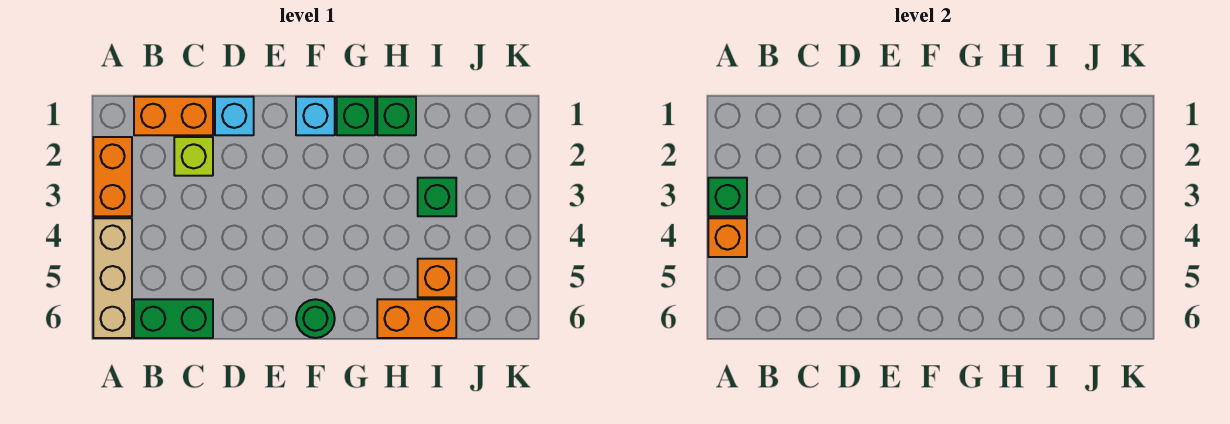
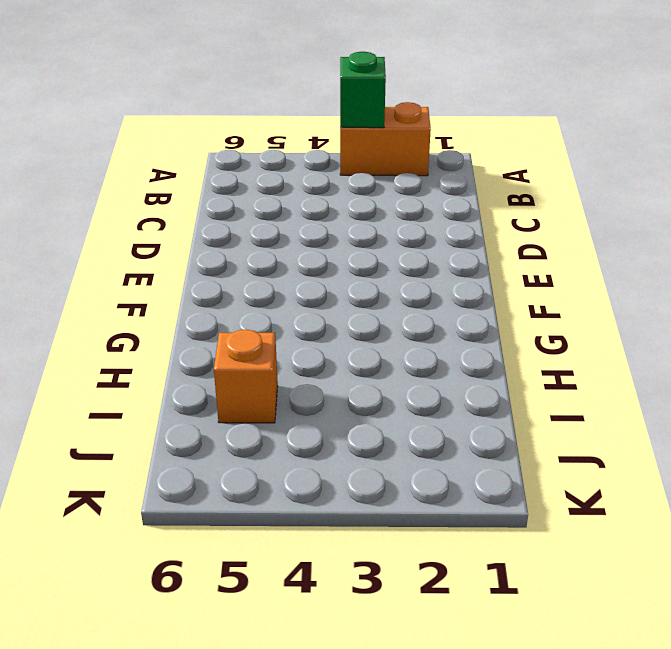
none -> tan brick A4:A6 level 1
none -> orange brick B1:C1 level 1
none -> green brick B6:C6 level 1

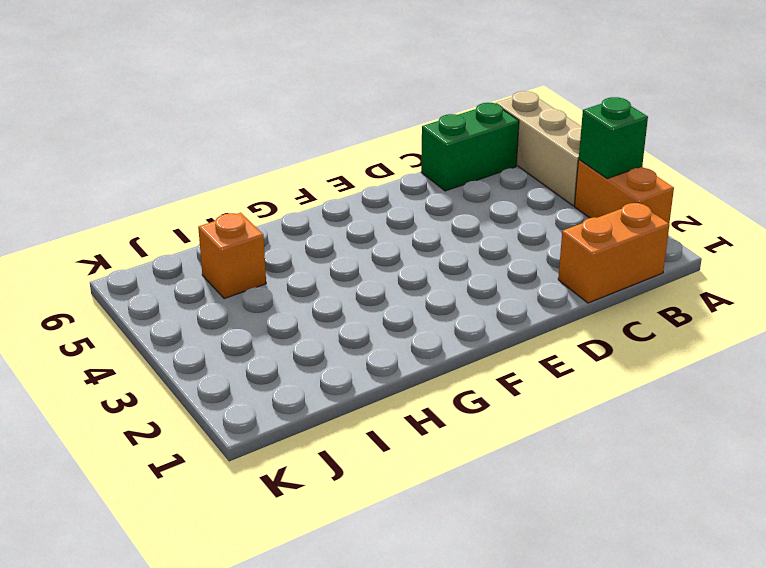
none -> lime brick C2 level 1
none -> cyan brick D1 level 1
none -> cyan brick F1 level 1

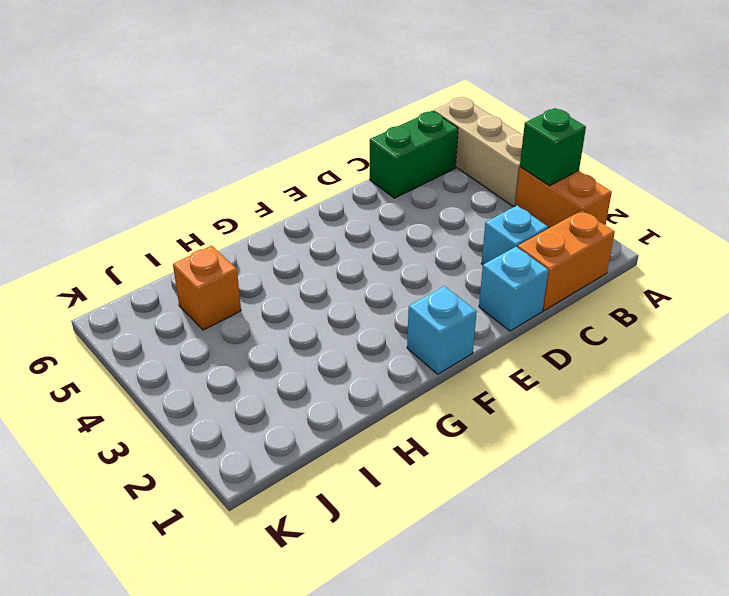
cyan brick C2 level 1 -> lime brick C2 level 1
none -> green round brick F6 level 1
none -> green brick G1 level 1
none -> green brick H1 level 1

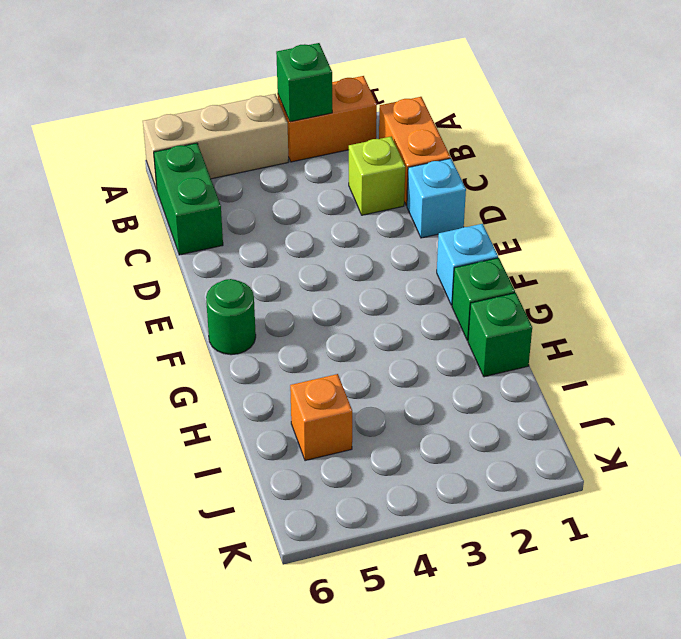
none -> orange brick H6:I6 level 1
none -> green brick I3 level 1
none -> orange brick A4 level 2

